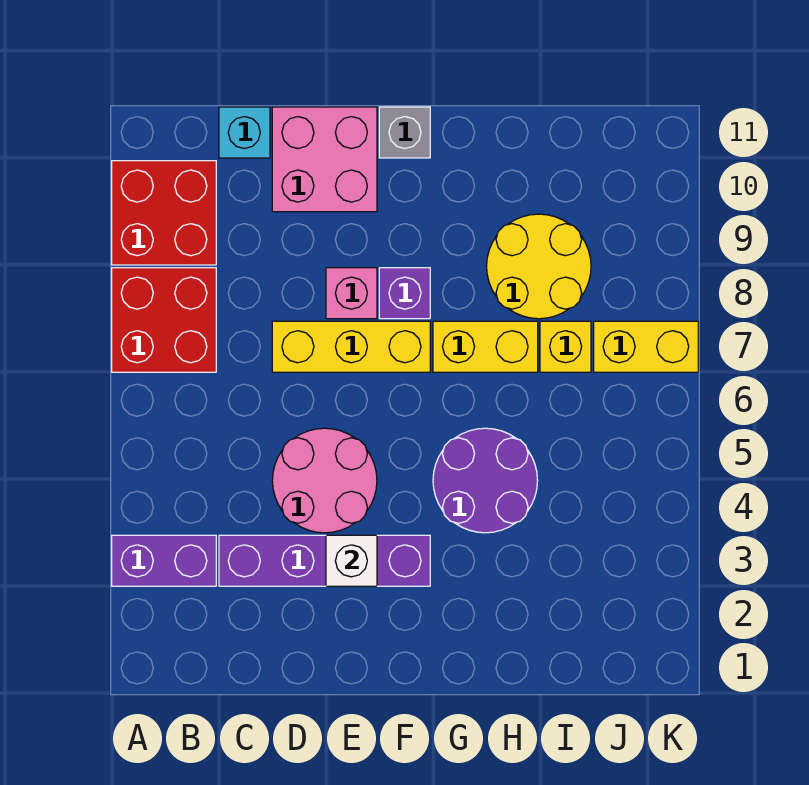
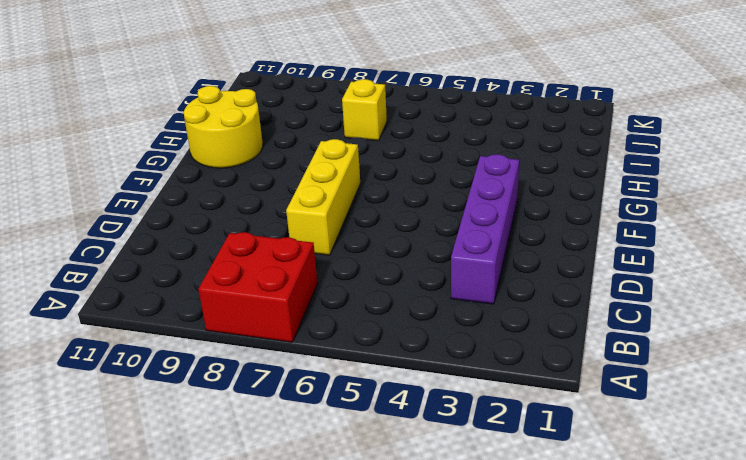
yellow round brick G10:H11 level 1 -> yellow round brick H8:I9 level 1
none -> purple brick A3:B3 level 1
none -> red brick A9:B10 level 1
none -> cyan brick C11 level 1

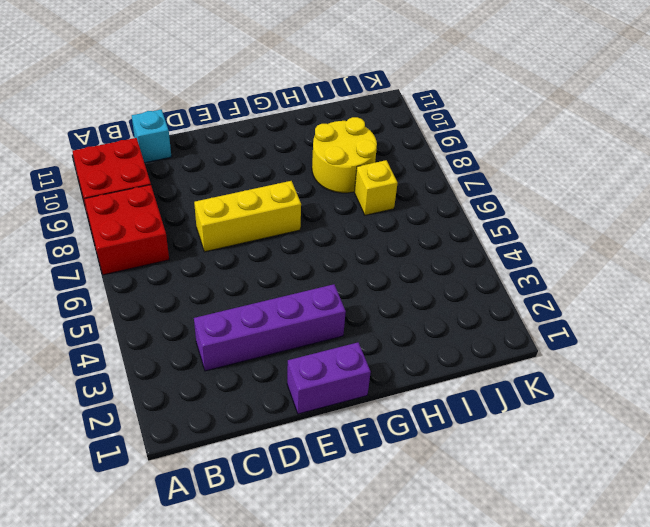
purple brick E1:F1 level 1 -> purple brick A3:B3 level 1
none -> pink round brick D4:E5 level 1
none -> pink brick D10:E11 level 1
none -> pink brick E8 level 1

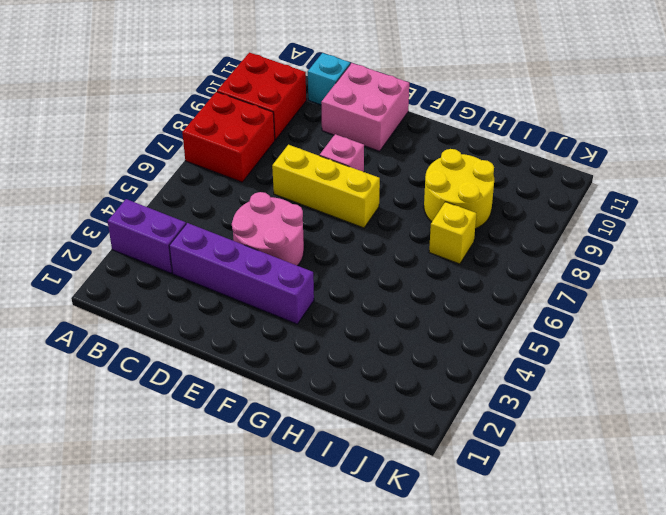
none -> purple brick F8 level 1
none -> grey brick F11 level 1
none -> purple round brick G4:H5 level 1

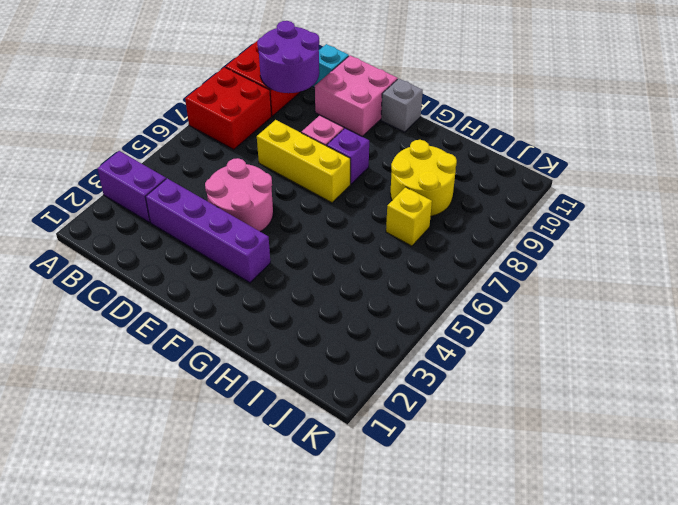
purple round brick B9:C10 level 2 -> purple round brick G4:H5 level 1
none -> yellow brick G7:H7 level 1
none -> yellow brick J7:K7 level 1
none -> white brick E3 level 2

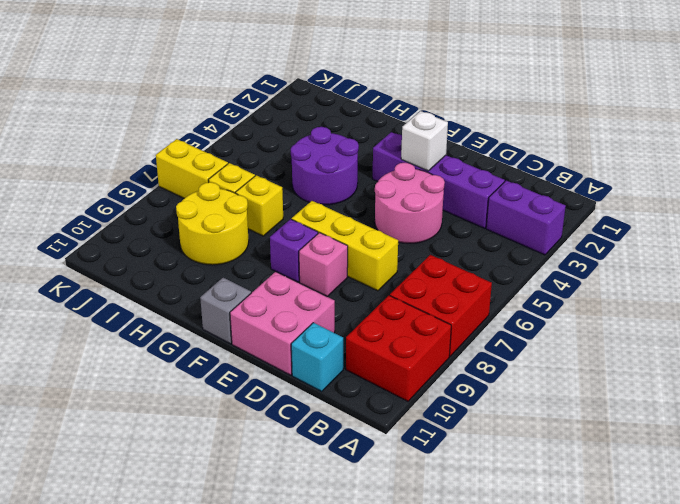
yellow brick H7 level 1 -> yellow brick G7:H7 level 1

